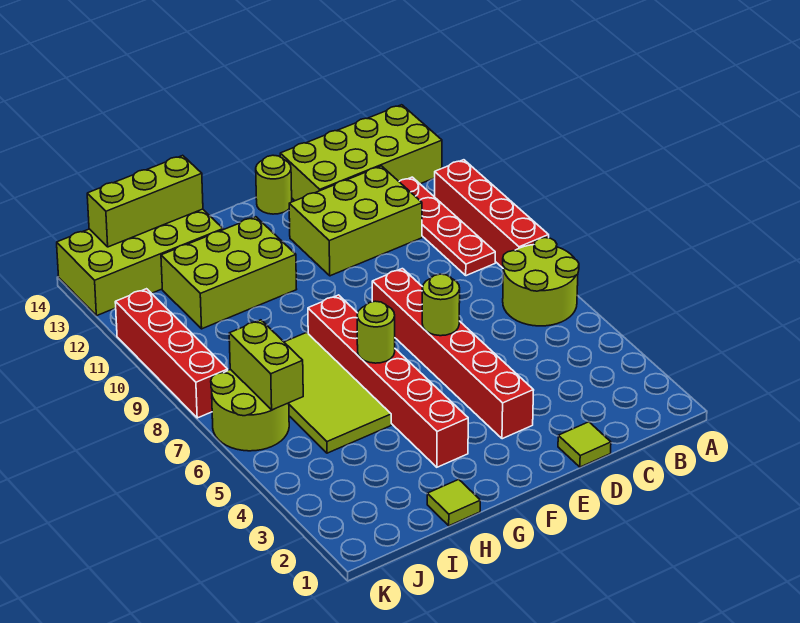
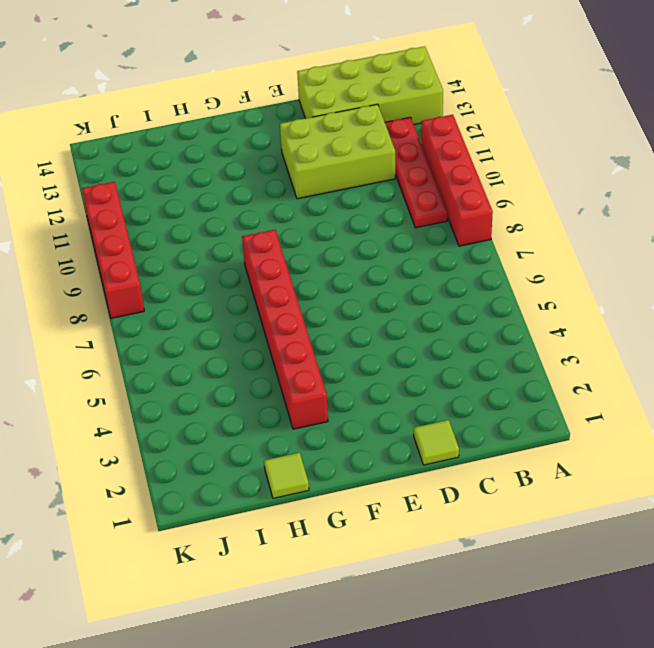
none -> lime round brick A6:B7 level 1
none -> red brick E3:E8 level 1
none -> lime round brick E14 level 1

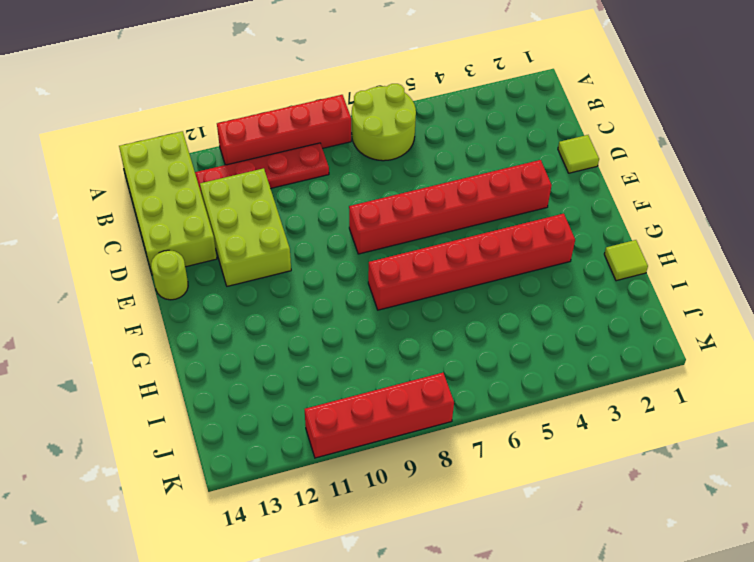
none -> lime brick G11:I12 level 1
none -> lime tile H5:I8 level 1
none -> lime brick H13:K14 level 1

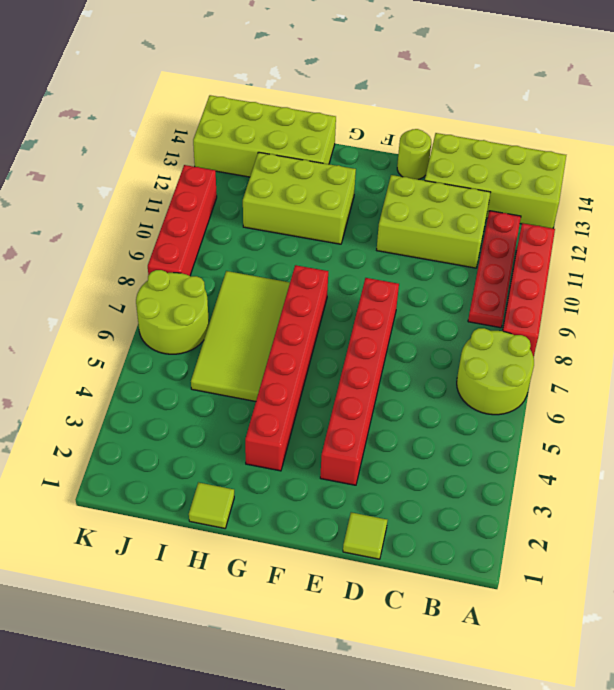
none -> lime round brick E6 level 2
none -> lime round brick G6 level 2
none -> lime brick H14:J14 level 2

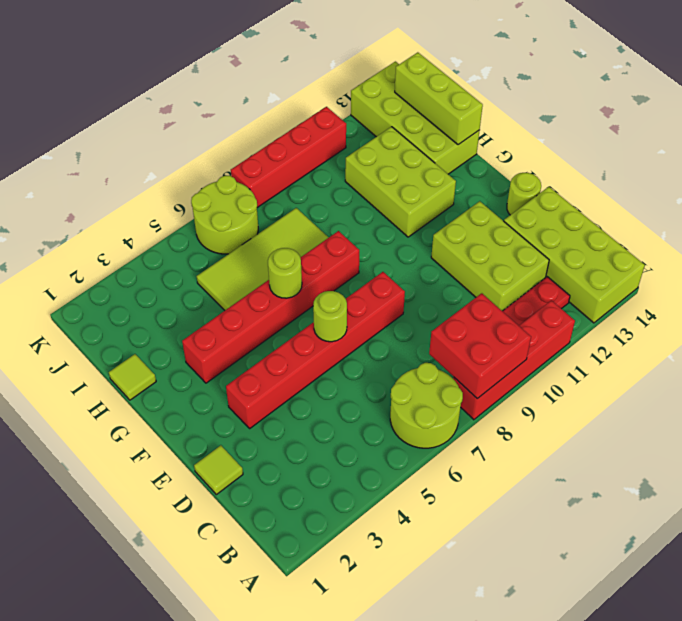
red brick A8:B9 level 2 -> none
none -> lime brick J6:J7 level 2

